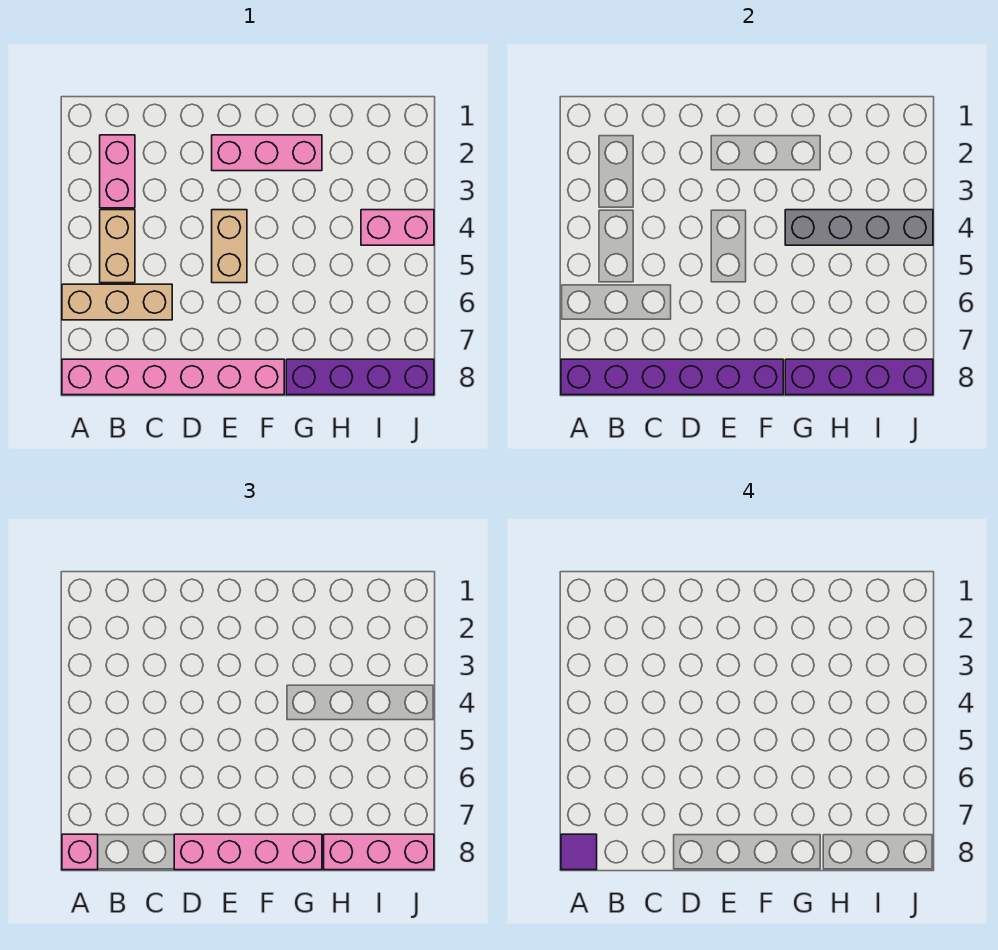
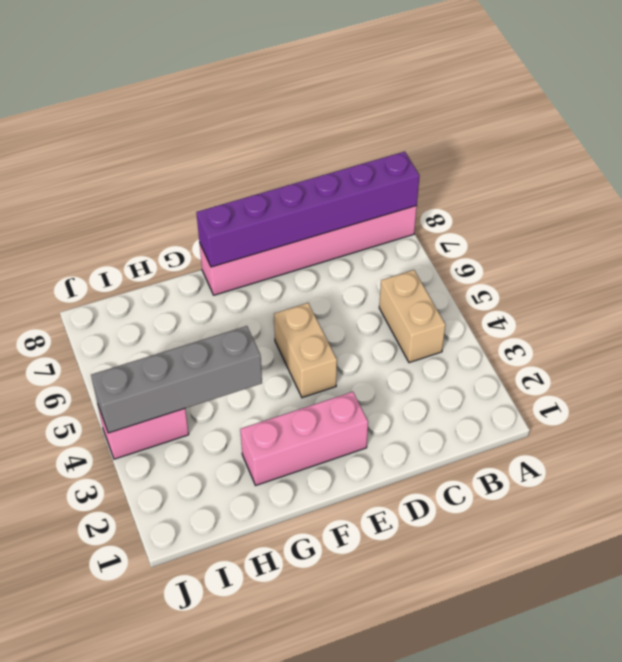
none -> tan brick A6:C6 level 1
none -> pink brick B2:B3 level 1
none -> purple brick G8:J8 level 1

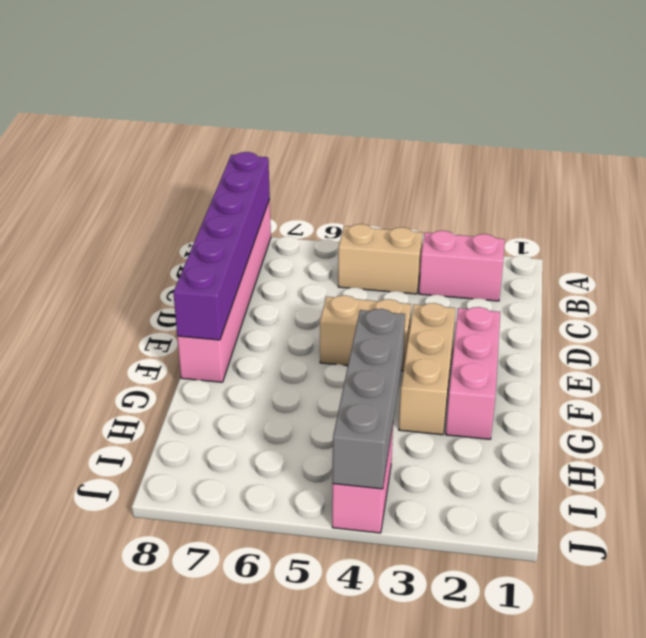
tan brick E3:G3 level 1 -> tan brick A6:C6 level 1
none -> purple brick G8:J8 level 1
none -> purple brick G8:J8 level 2
none -> pink brick A8 level 3

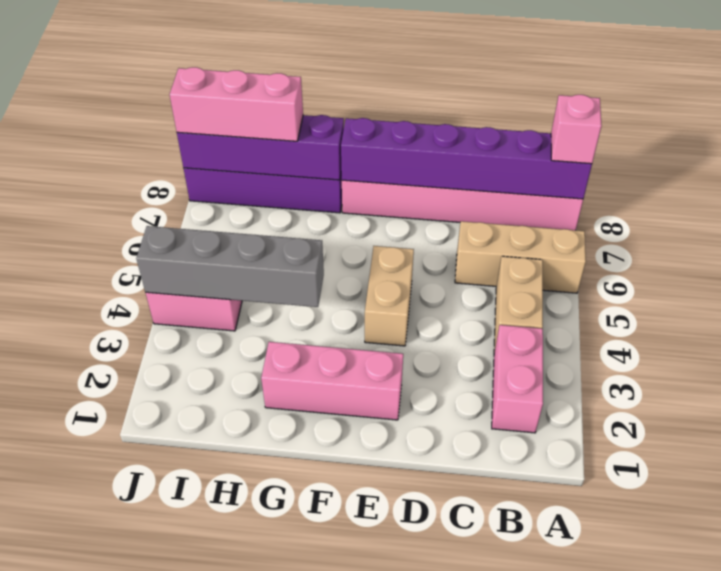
none -> pink brick D8:G8 level 3
none -> purple tile A8 level 4

